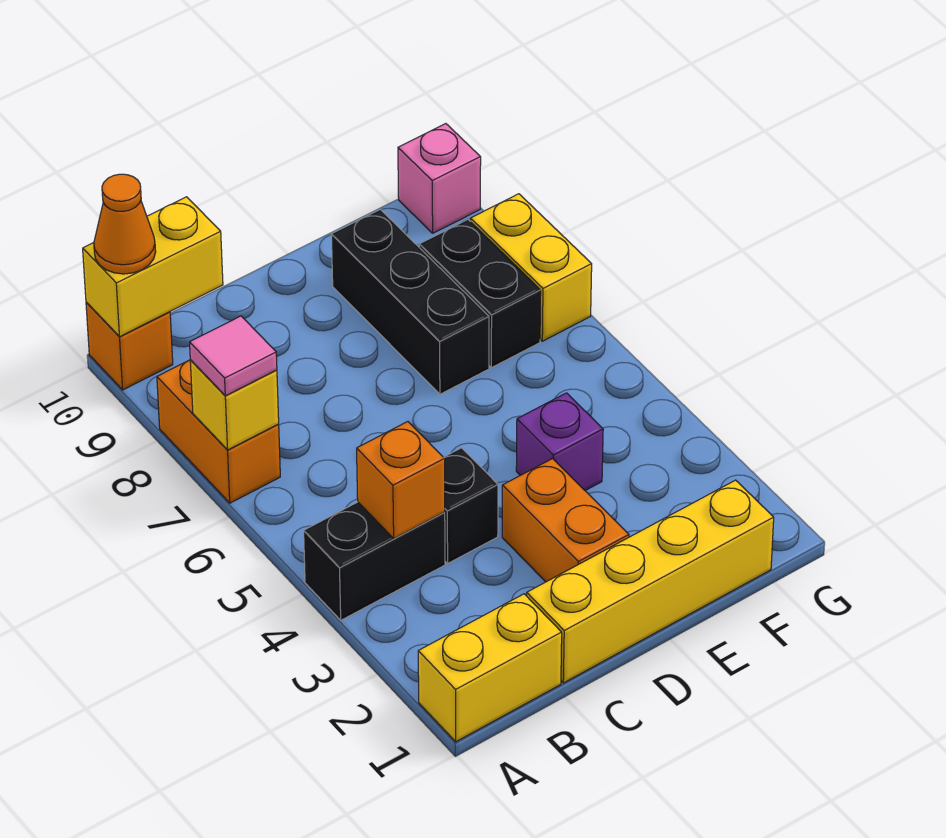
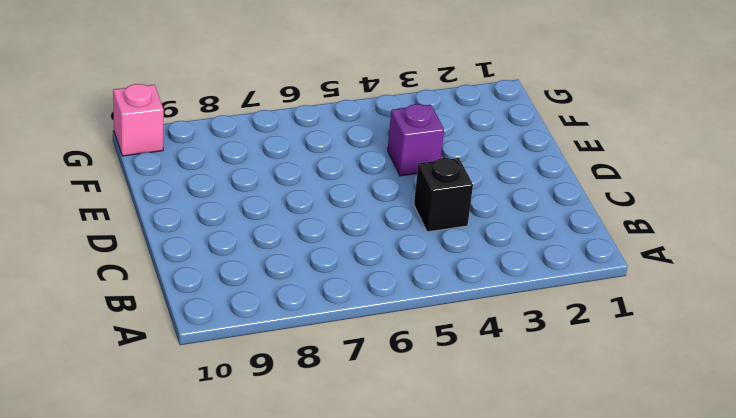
none -> yellow brick A1:B1 level 1
none -> black brick A4:B4 level 1
none -> orange brick A7:A8 level 1

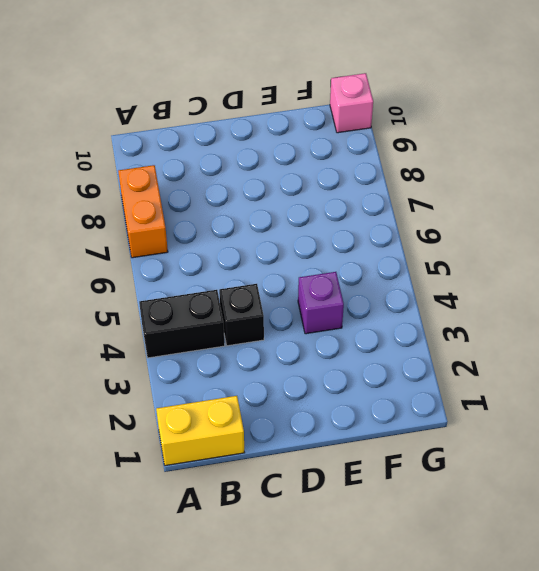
none -> orange brick A10 level 1
none -> yellow brick C1:F1 level 1
none -> orange brick D2:D3 level 1

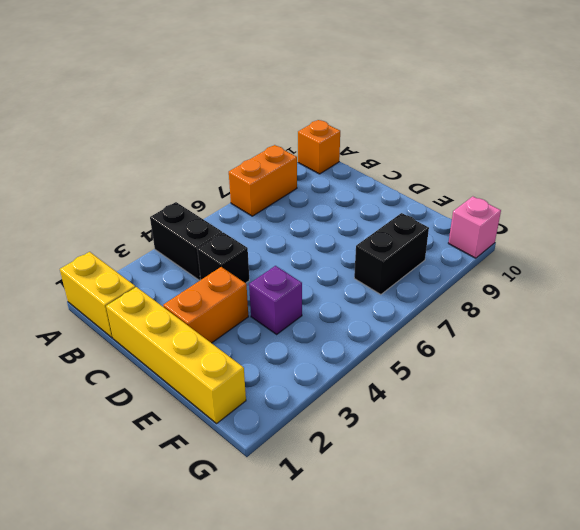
none -> black brick E7:E9 level 1
none -> yellow brick G7:G8 level 1
none -> yellow brick A7 level 2

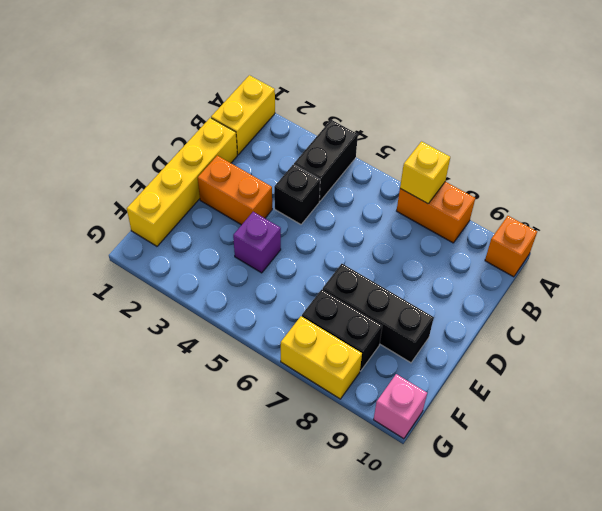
none -> yellow brick A10:B10 level 2
none -> orange brick B4 level 2
none -> pink tile A7 level 3

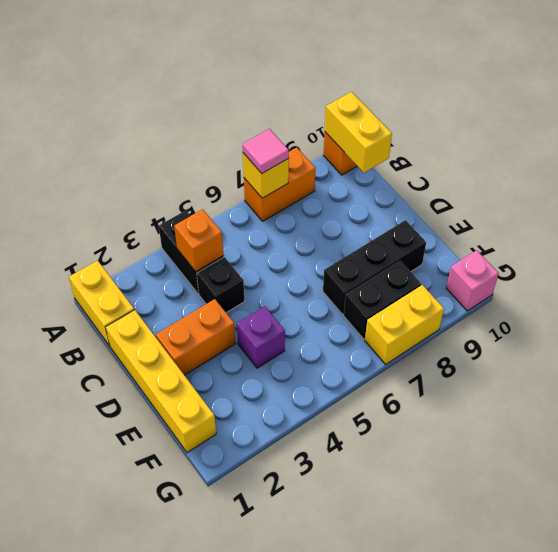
none -> orange cone A10 level 3

